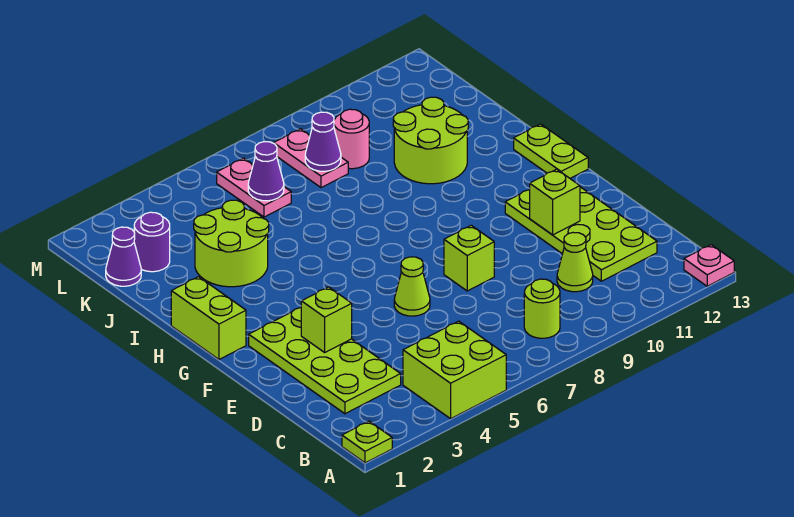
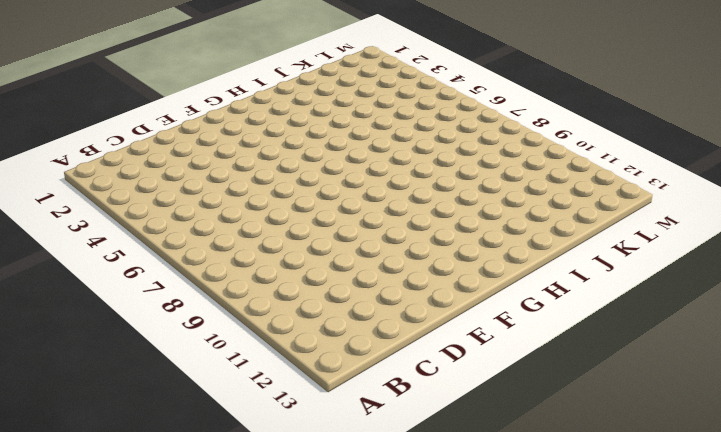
none -> lime plate A1 level 1
none -> lime brick A4:B5 level 1
none -> pink plate A13 level 1

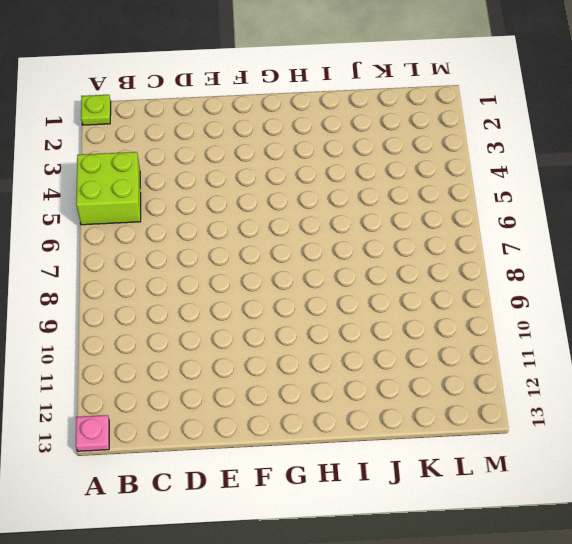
none -> lime round brick B8 level 1
none -> lime plate C2:F3 level 1
none -> lime cone C10 level 1

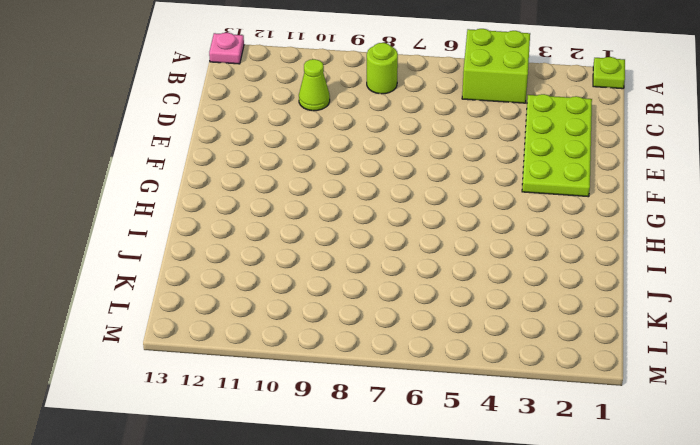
none -> lime plate C11:F12 level 1
none -> lime cone E6 level 1
none -> lime brick E8 level 1

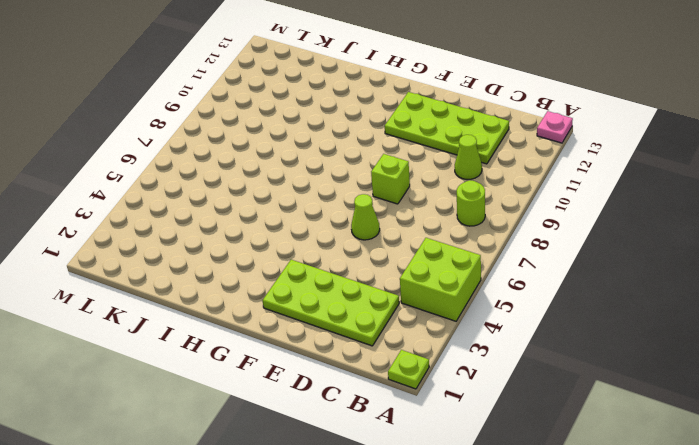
none -> lime brick G1:H1 level 1
none -> lime plate G13:H13 level 1
none -> lime round brick I3:J4 level 1

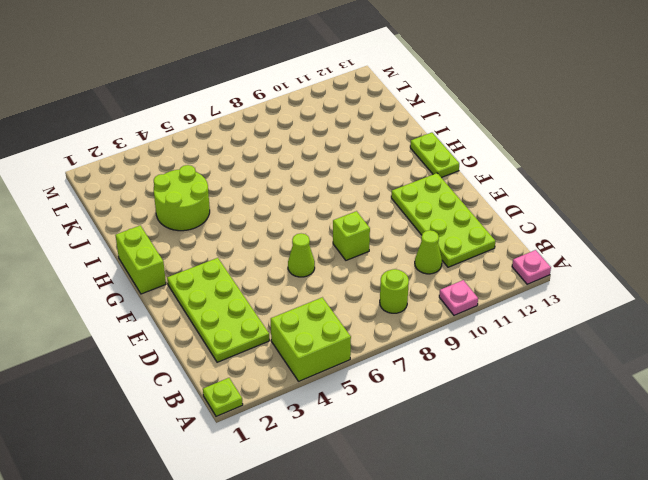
pink plate A10 level 1 -> none
none -> lime round brick I10:J11 level 1
none -> purple cone K1 level 1
none -> purple round brick K2 level 1

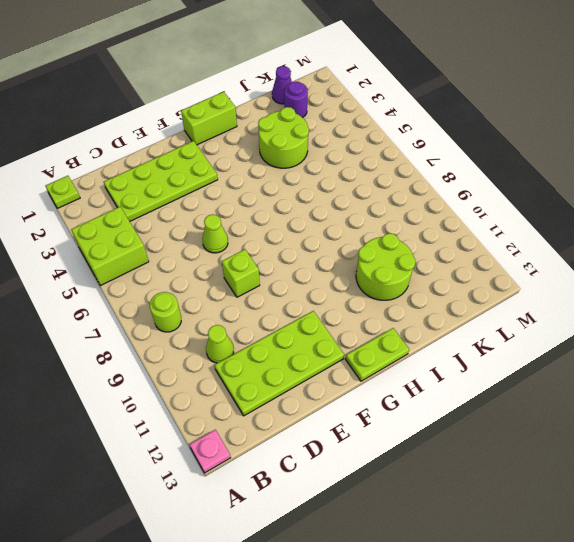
none -> pink plate K6:L6 level 1
none -> pink plate K8:L8 level 1
none -> pink round brick K9 level 1

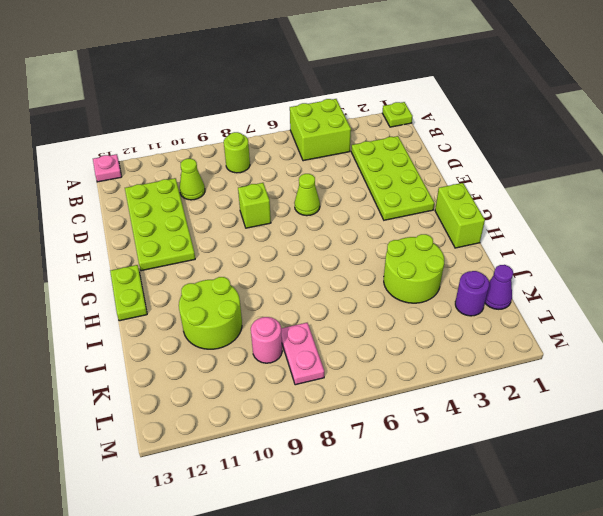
none -> pink plate K6:L6 level 1
none -> lime brick E3 level 2
none -> lime brick E11 level 2

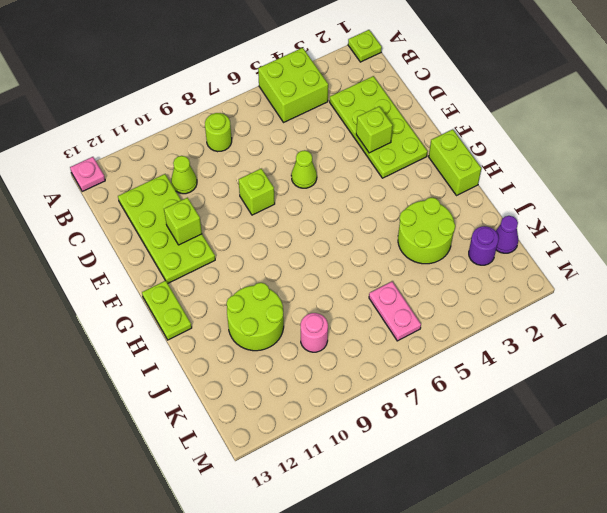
none -> pink plate K8:L8 level 1
none -> purple cone K6 level 2
none -> purple cone K8 level 2

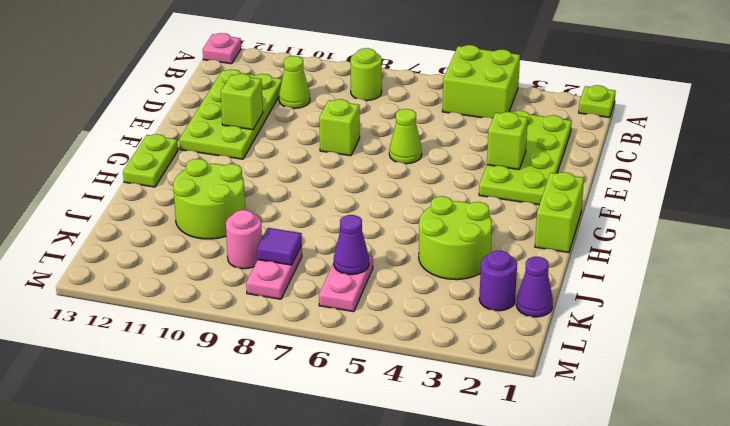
purple tile K8 level 2 -> purple cone K8 level 2

